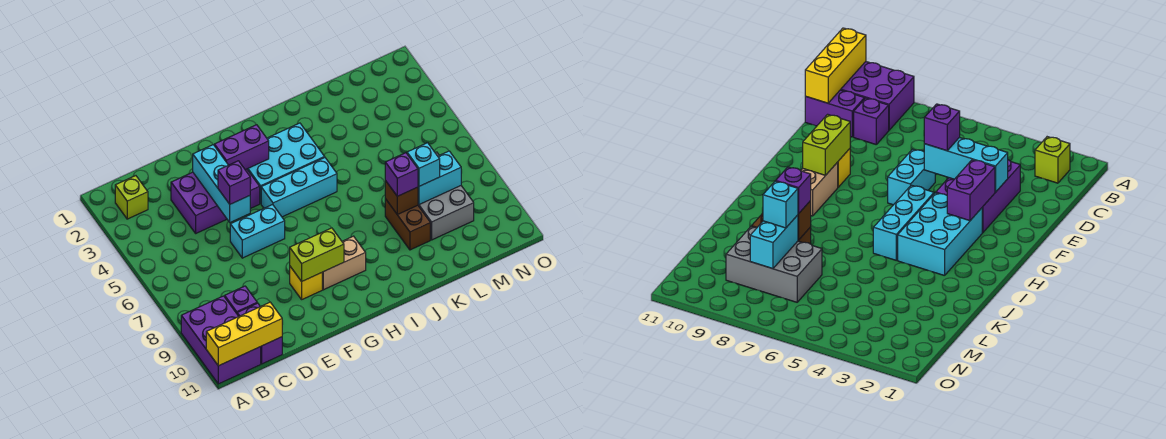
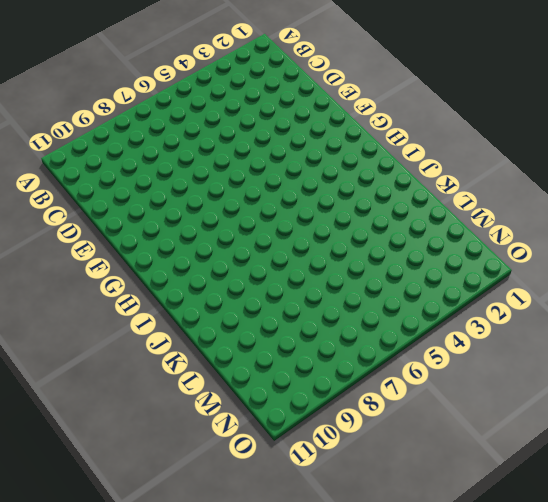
none -> purple brick A9:B11 level 1
none -> lime brick B2 level 1
none -> purple brick C9 level 1

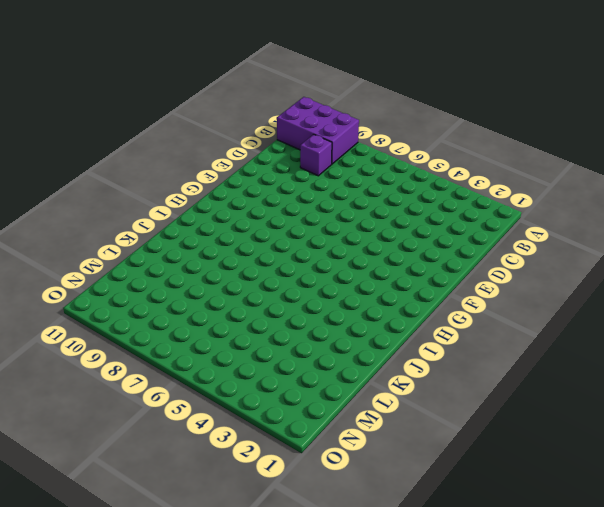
none -> lime brick B2 level 1
none -> purple brick C10:C11 level 1
none -> purple brick D3:F4 level 1

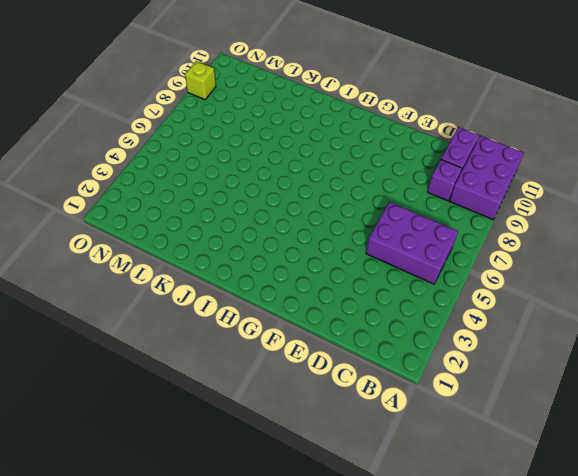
purple brick B5:D6 level 1 -> purple brick D3:F4 level 1
lime brick O9 level 1 -> lime brick B2 level 1
none -> cyan brick E6:F6 level 1
none -> yellow brick F9 level 1
none -> cyan brick G3:I4 level 1

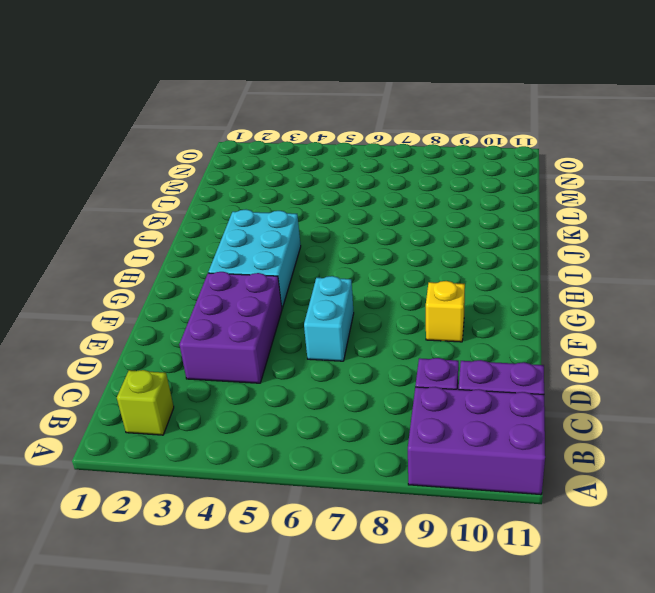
none -> cyan brick G5:I5 level 1
none -> tan brick G9:H9 level 1
none -> brown brick K8:K9 level 1

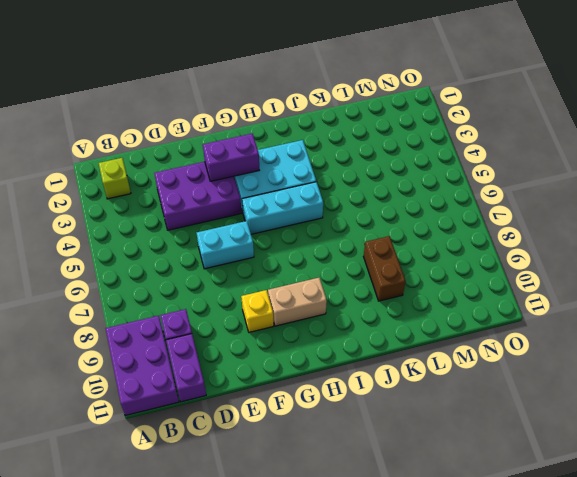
none -> grey brick L7:M9 level 1
none -> yellow brick A11:C11 level 2
none -> cyan brick E3:E5 level 2

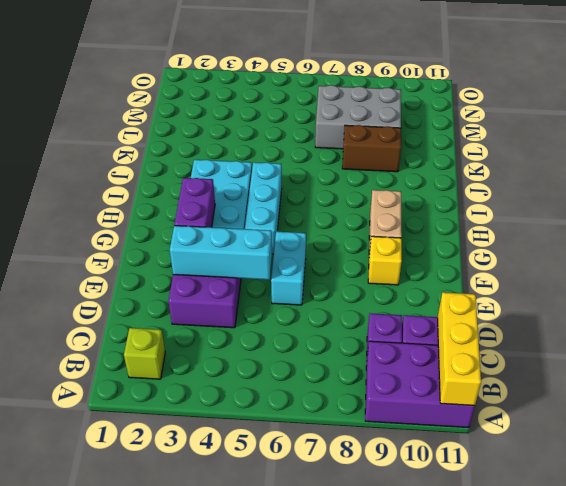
none -> lime brick F9:G9 level 2
none -> brown brick K8 level 2
none -> cyan brick L8:M8 level 2

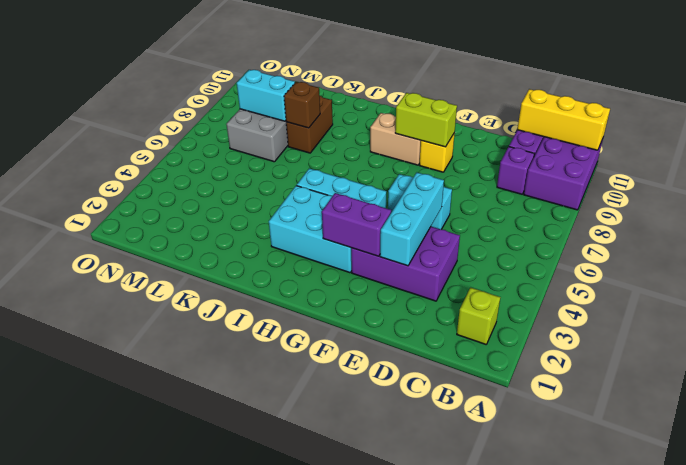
none -> purple brick E5 level 3
none -> purple brick K8 level 3
none -> cyan brick L8 level 3

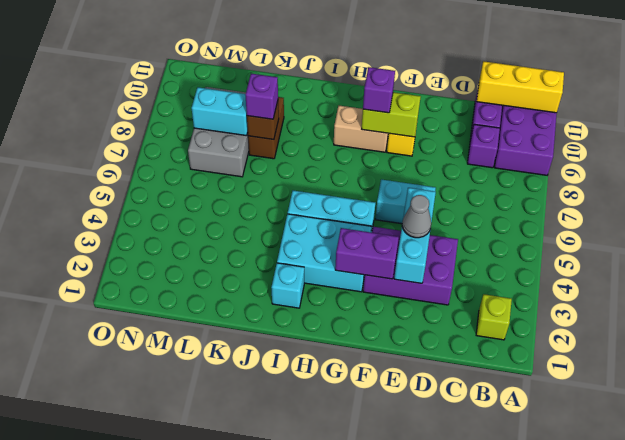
grey cone E4 level 3 -> none
purple brick G9 level 3 -> purple brick E5 level 3
cyan brick I2 level 1 -> cyan brick L8 level 3

